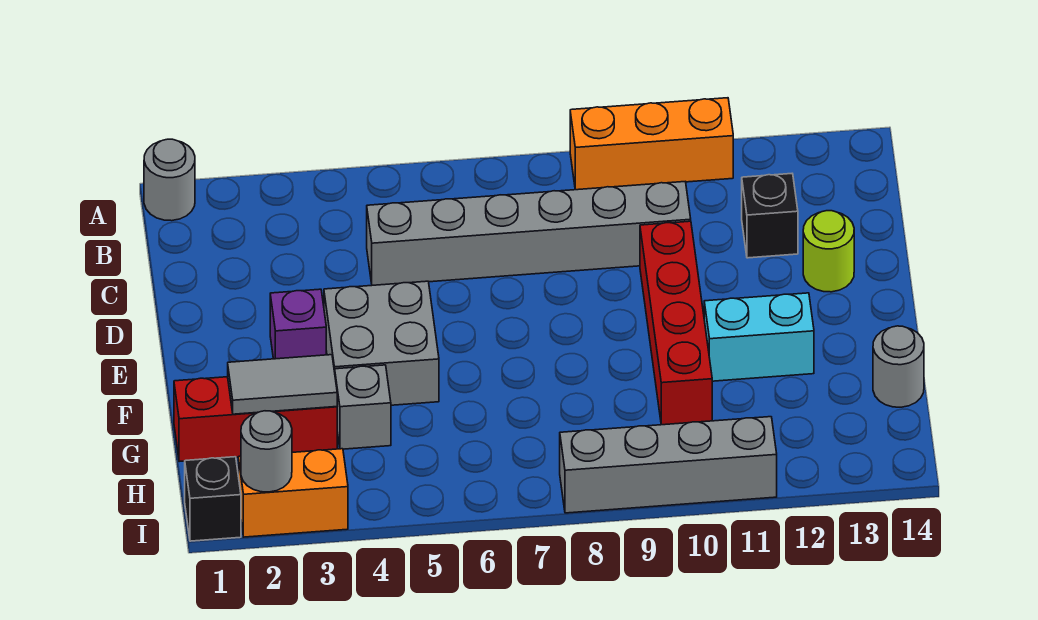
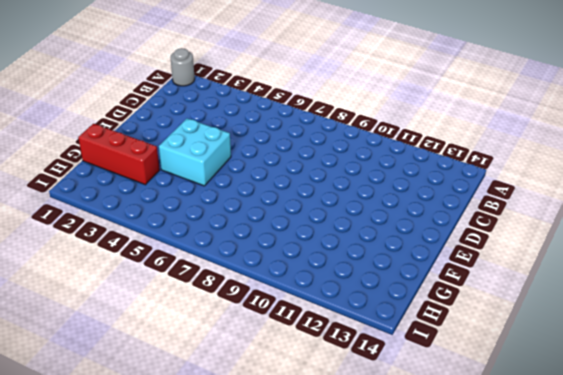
cyan brick E4:F5 level 1 -> grey brick E4:F5 level 1
none -> orange brick A9:A11 level 1
none -> grey brick C5:C10 level 1
none -> black brick C12 level 1

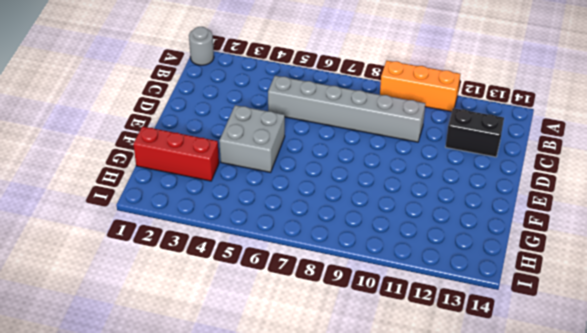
black brick C12:C13 level 1 -> black brick C12 level 1
none -> red brick D10:G10 level 1
none -> lime round brick D13 level 1
none -> purple brick E3 level 1

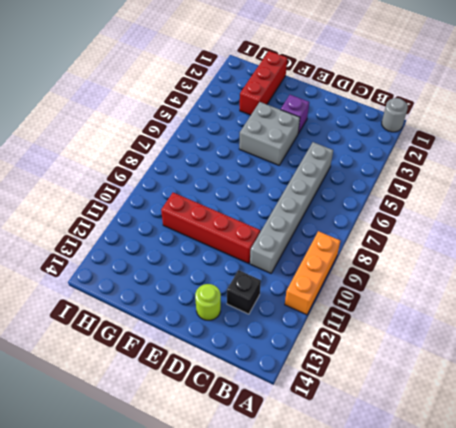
none -> cyan brick F11:F12 level 1
none -> grey brick G4 level 1
none -> grey round brick G14 level 1

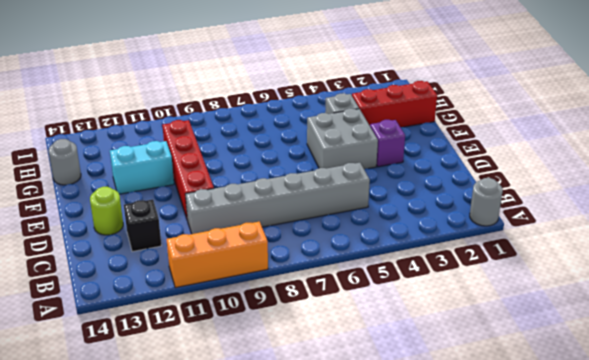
none -> black brick I1 level 1
none -> orange brick I2:I3 level 1
none -> grey brick I8:I11 level 1

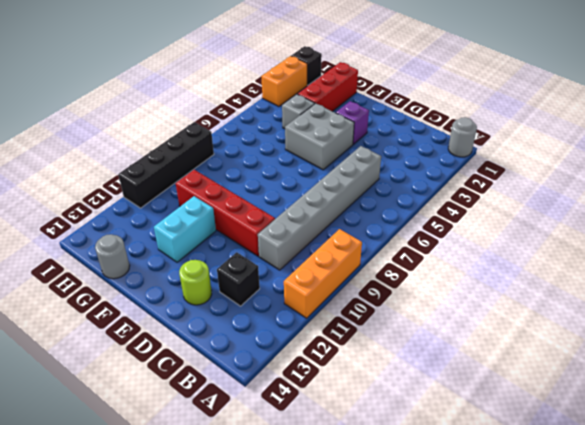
black brick I8:I11 level 1 -> grey brick I8:I11 level 1
none -> grey tile G2:G3 level 2
none -> grey round brick I2 level 2

